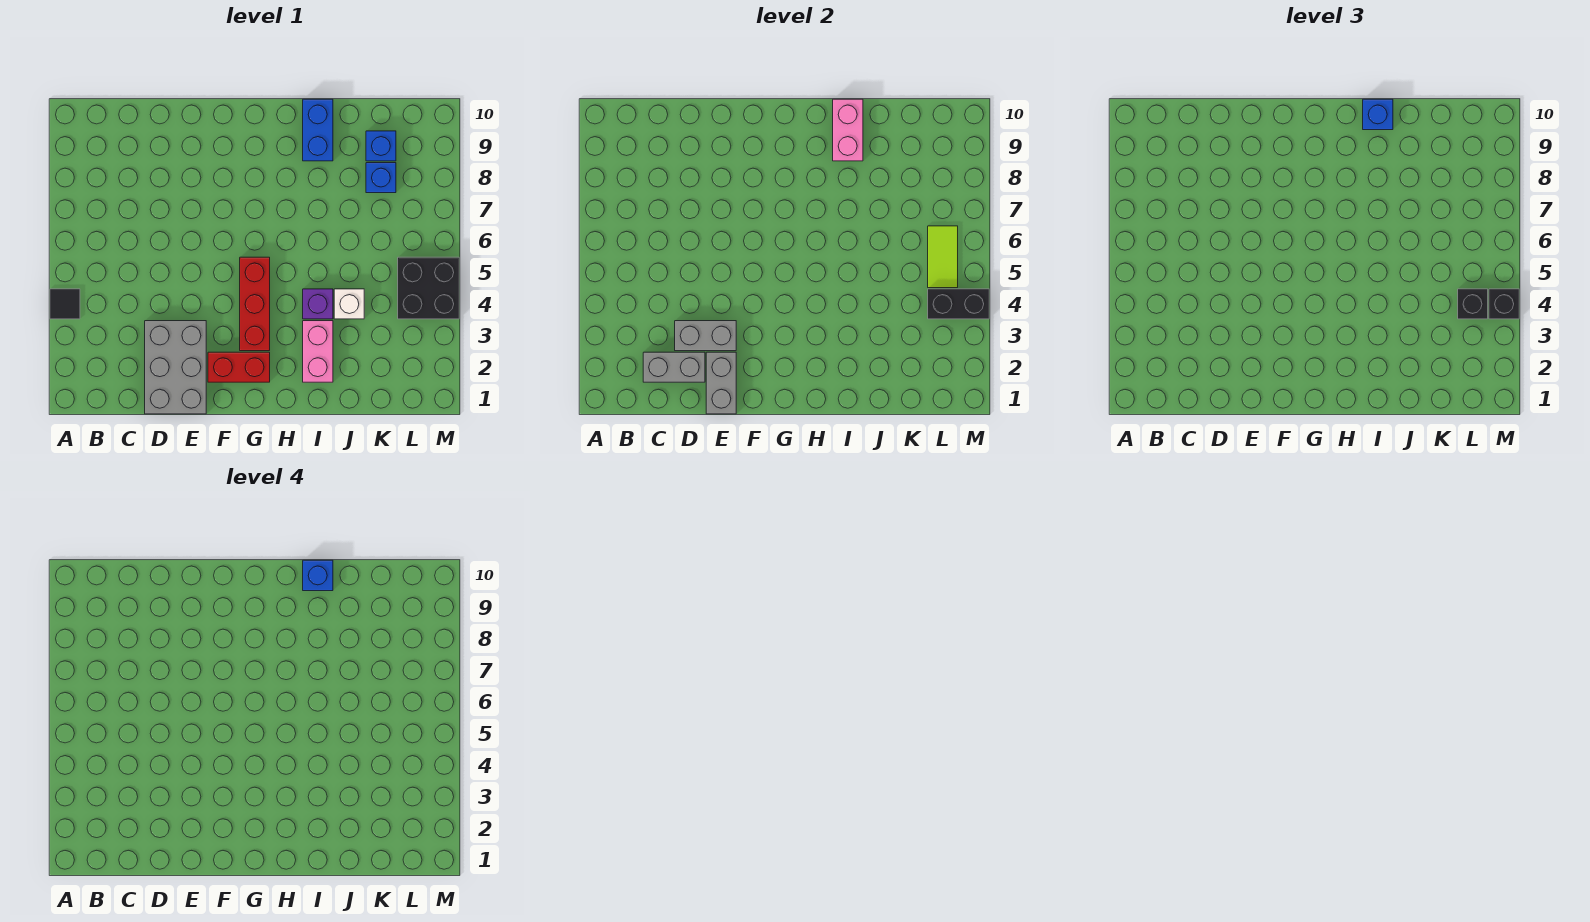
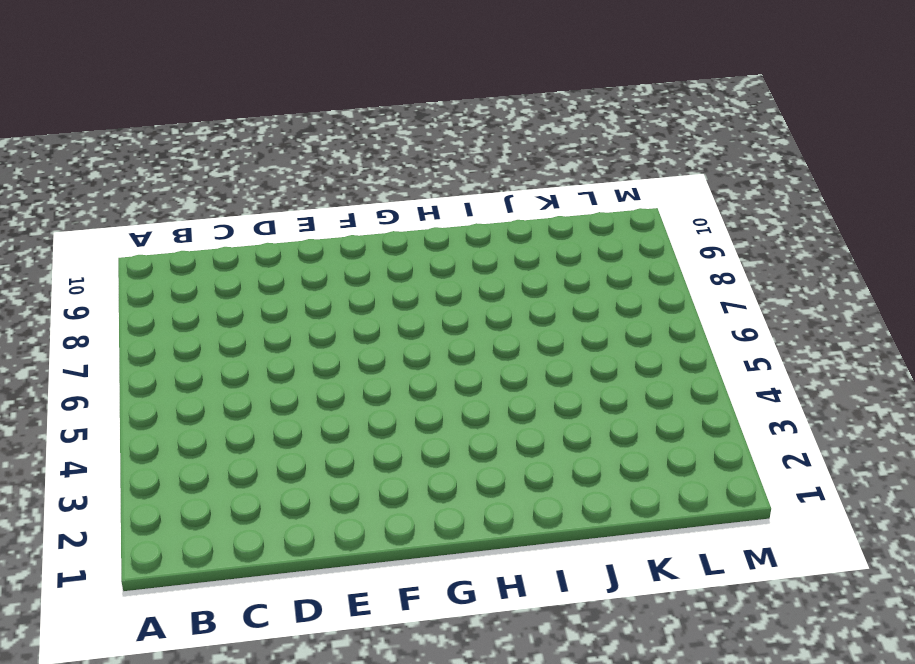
none -> black tile A4 level 1
none -> grey brick D1:E3 level 1
none -> red brick F2:G2 level 1

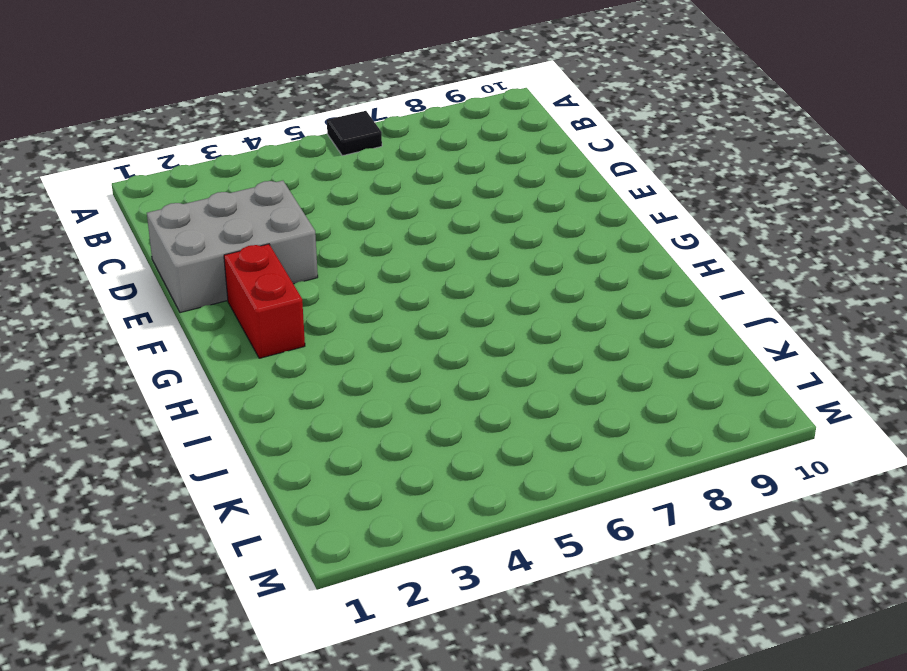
black tile A6 level 1 -> black tile A4 level 1
none -> red brick G3:G5 level 1
none -> pink brick I2:I3 level 1
none -> purple brick I4 level 1

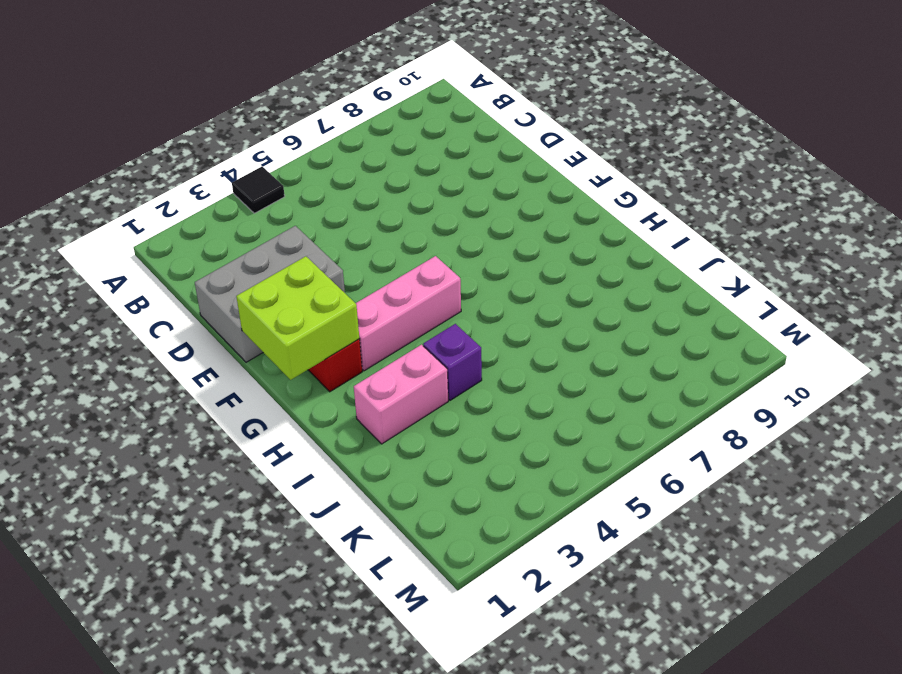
lime brick F1:G2 level 2 -> none
pink brick G3:G5 level 1 -> red brick G3:G5 level 1
none -> blue brick I9:I10 level 1
none -> white brick J4 level 1
none -> blue brick K8 level 1

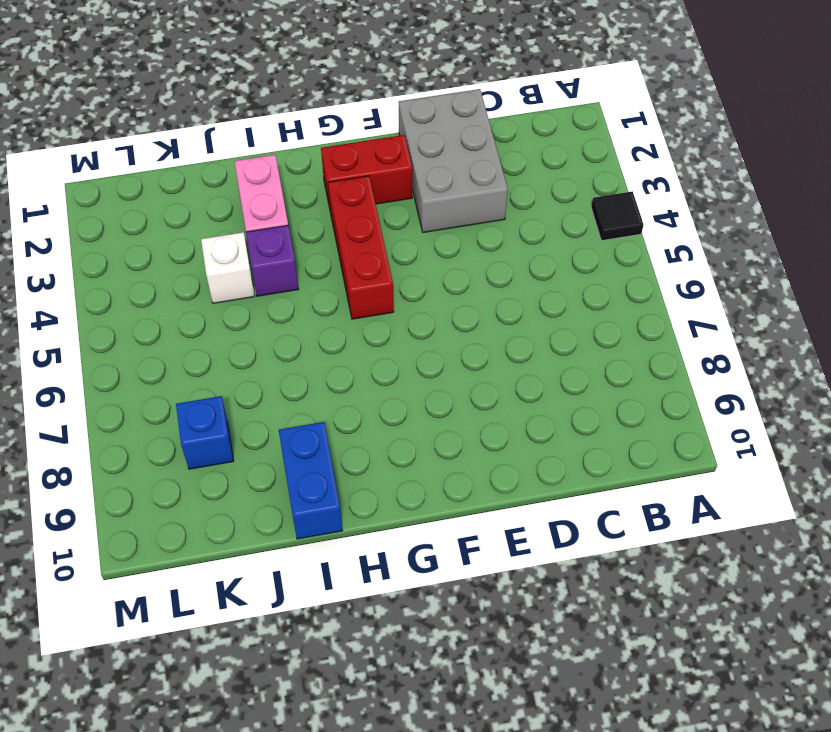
none -> blue brick K9 level 1
none -> black brick L4:M5 level 1
none -> grey brick C2:D2 level 2

